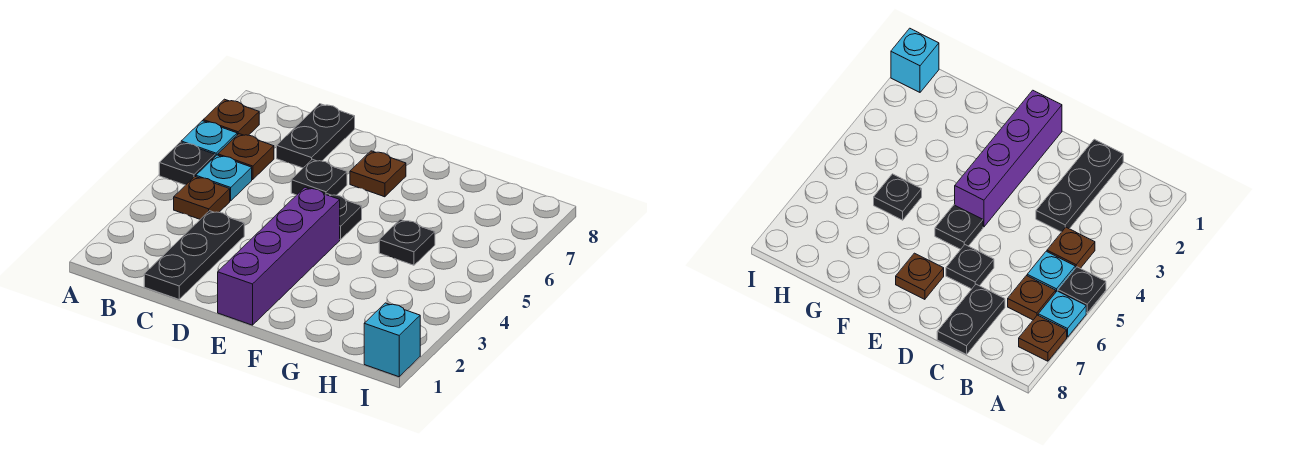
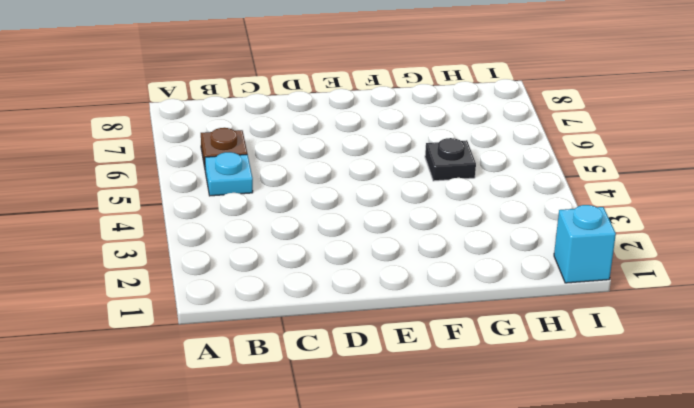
none -> black plate A5 level 1
none -> cyan plate A6 level 1
none -> brown plate A7 level 1

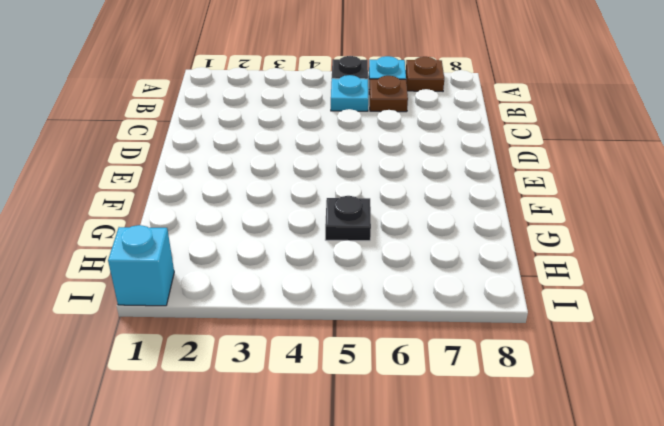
none -> brown plate B4 level 1
none -> black plate C1:C3 level 1
none -> black plate C7:C8 level 1

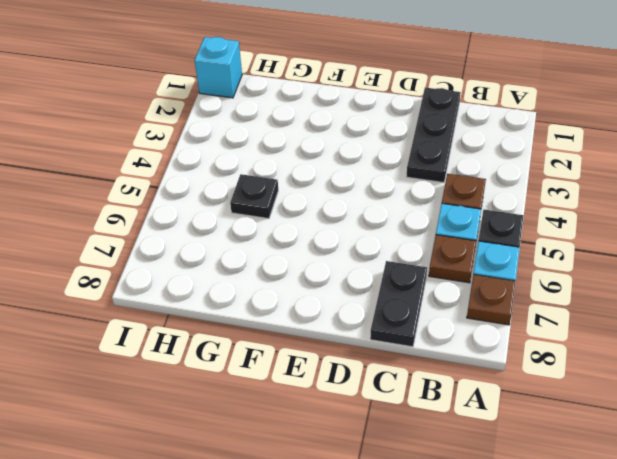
none -> black plate D6 level 1
none -> purple brick E1:E4 level 1
none -> black plate E5 level 1

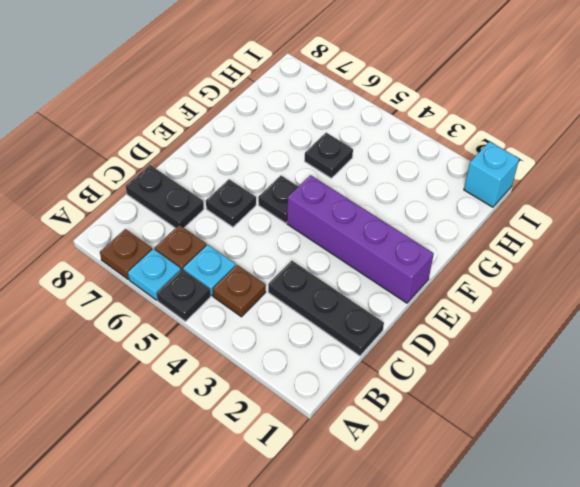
none -> brown plate E7 level 1

